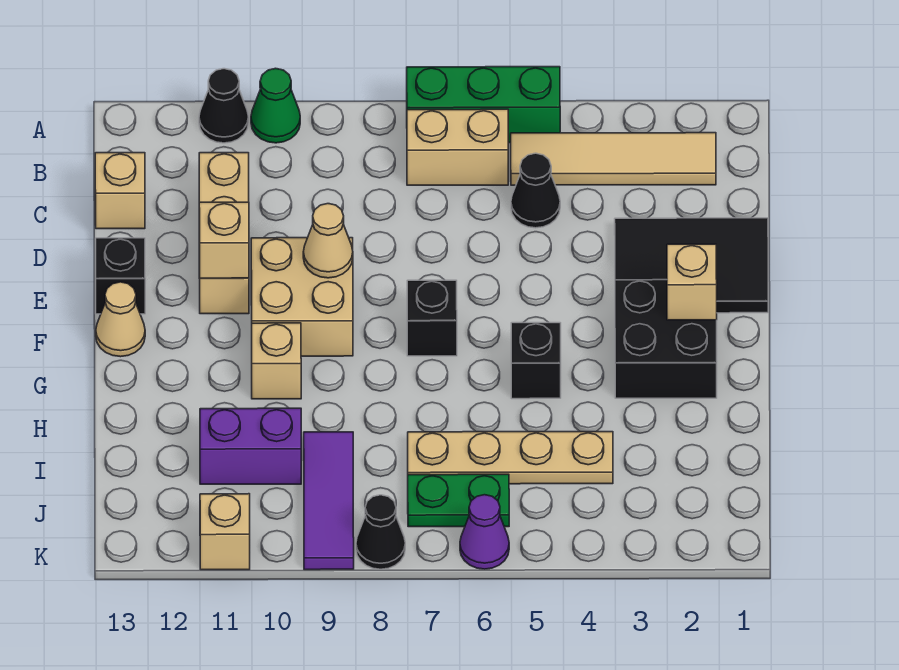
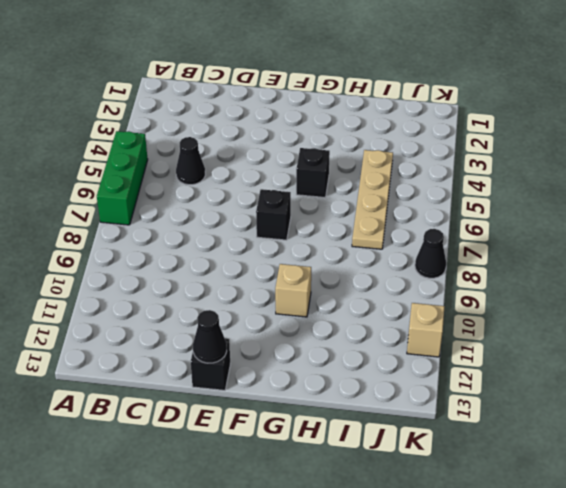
black cone E13 level 2 -> black cone A11 level 1
none -> green cone A10 level 1
none -> tan tile B2:B5 level 1
none -> tan brick B6:B7 level 1

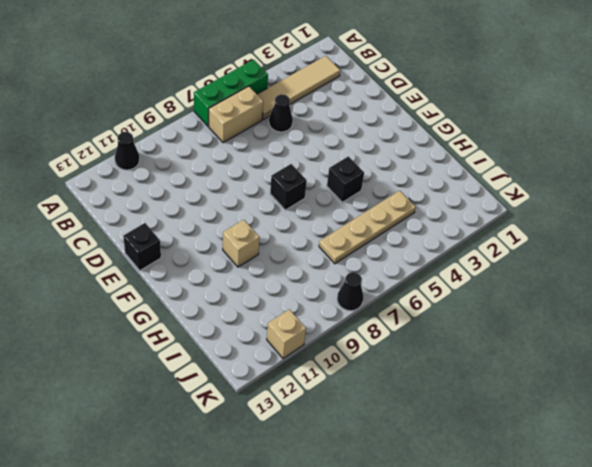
none -> green cone A10 level 1
none -> tan brick C11:E11 level 1
none -> tan brick C13 level 1

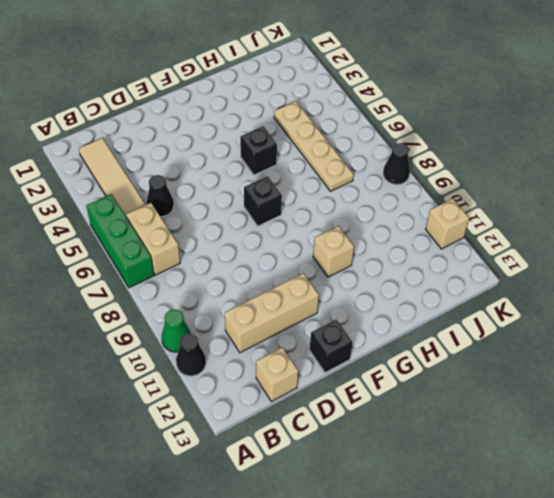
none -> black tile D1:E3 level 1
none -> tan brick E9:F10 level 1
none -> black brick F2:G3 level 1

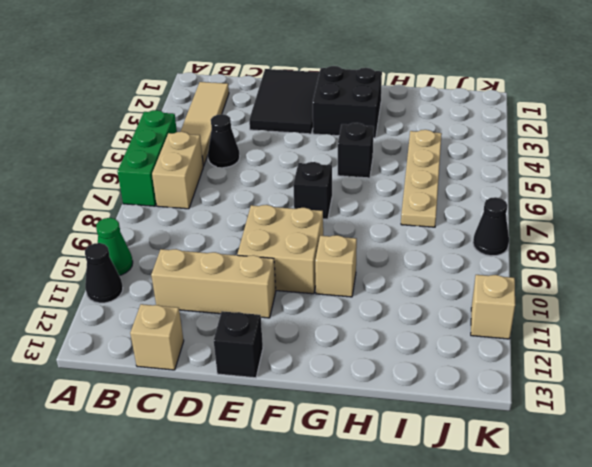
none -> tan cone F13 level 1
none -> purple tile I9:K9 level 1
none -> purple brick I10:I11 level 1

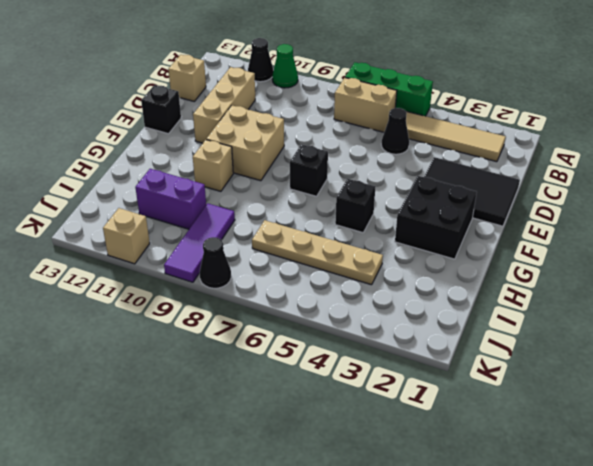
none -> tan cone F13 level 1
none -> green plate J6:J7 level 1
none -> purple cone K6 level 1

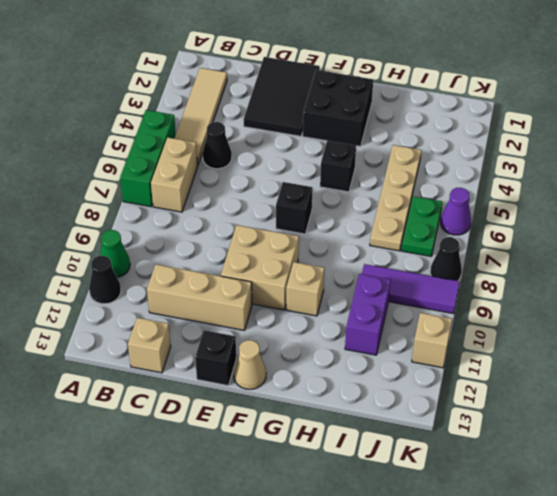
none -> tan cone E9 level 2
none -> tan brick E11 level 2
none -> tan brick F2 level 2

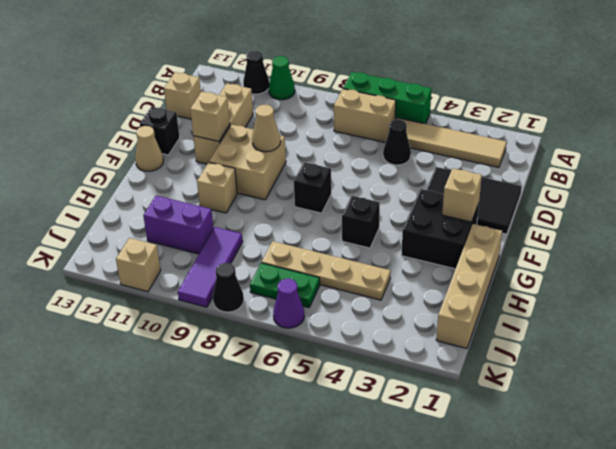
tan brick G1:J1 level 1 -> none

